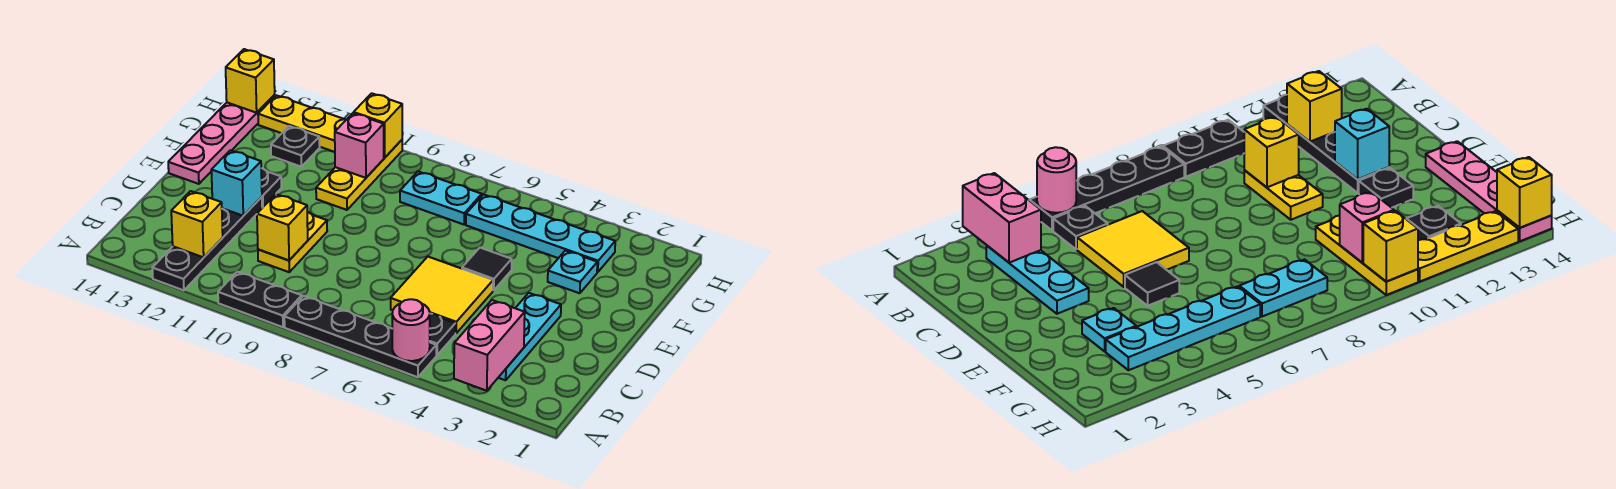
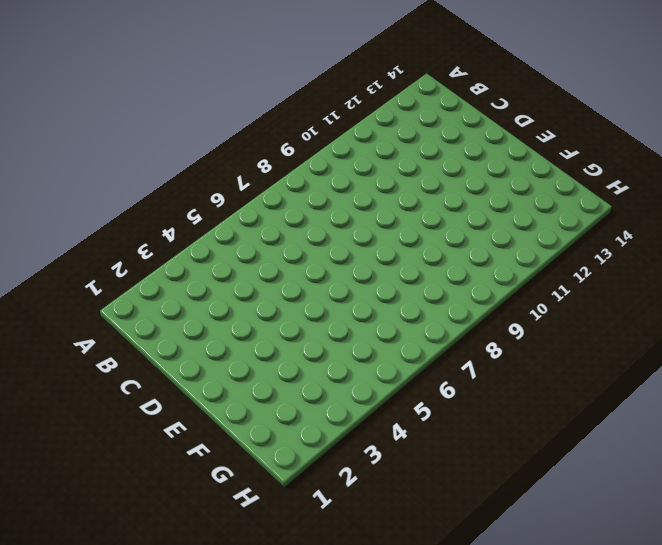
none -> black plate A5:A8 level 1
none -> black plate A9:A10 level 1
none -> black plate A12:D12 level 1

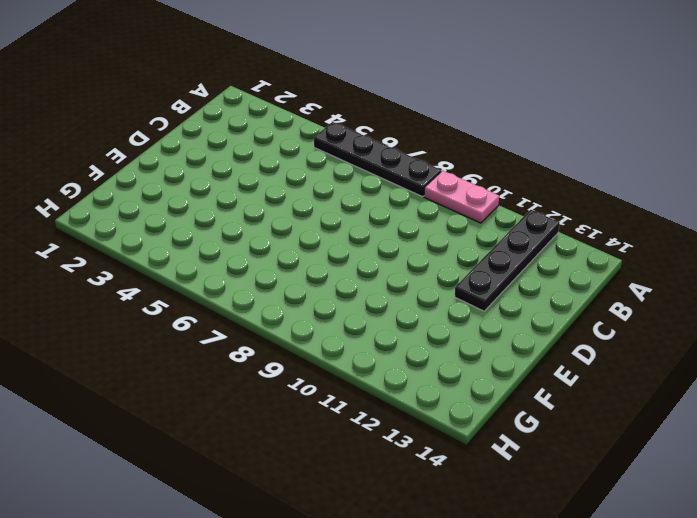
pink plate A9:A10 level 1 -> black plate A9:A10 level 1
none -> cyan plate B3:D3 level 1
none -> black plate B5 level 1
none -> yellow tile C5:D6 level 1

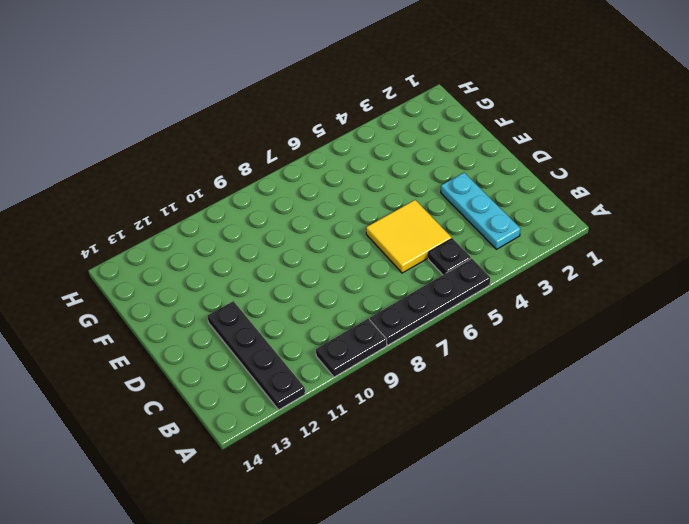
none -> yellow plate C10:D10 level 1
none -> black tile E5 level 1
none -> black plate E12 level 1

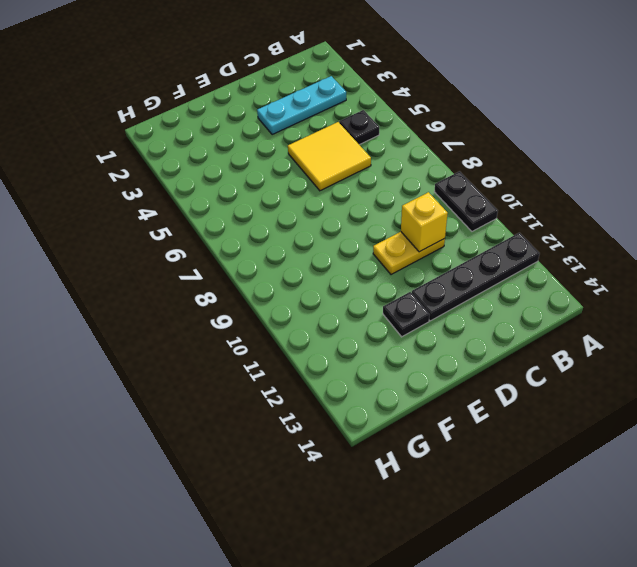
none -> black plate A5:A8 level 1
none -> black tile E5 level 1
none -> pink plate E14:H14 level 1

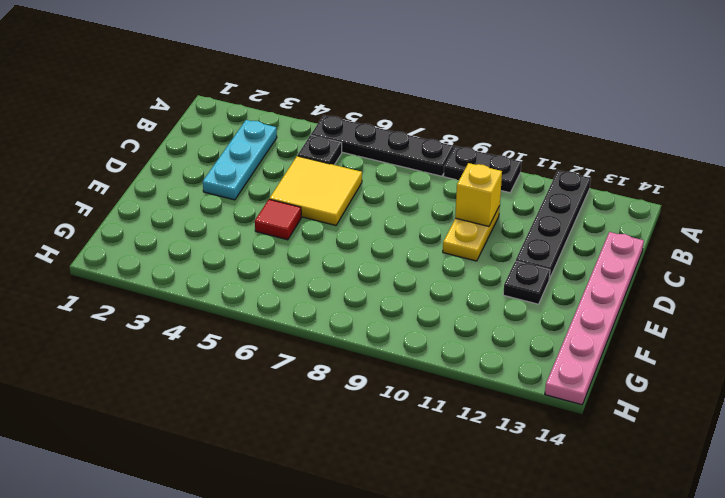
pink plate C14:H14 level 1 -> pink plate E14:H14 level 1
red tile E5 level 1 -> black tile E5 level 1
none -> cyan plate F3 level 1
none -> yellow plate F10:H10 level 1
none -> cyan plate G3:G6 level 1

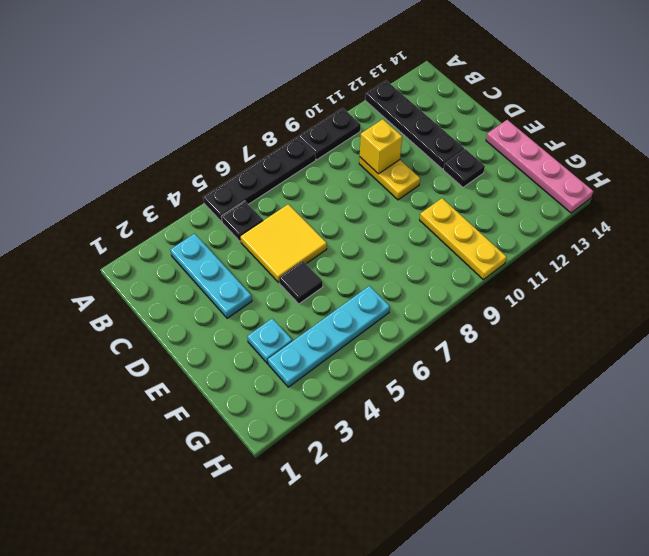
none -> cyan plate G7:G8 level 1
none -> black plate G12 level 1
none -> yellow plate H11:H13 level 1

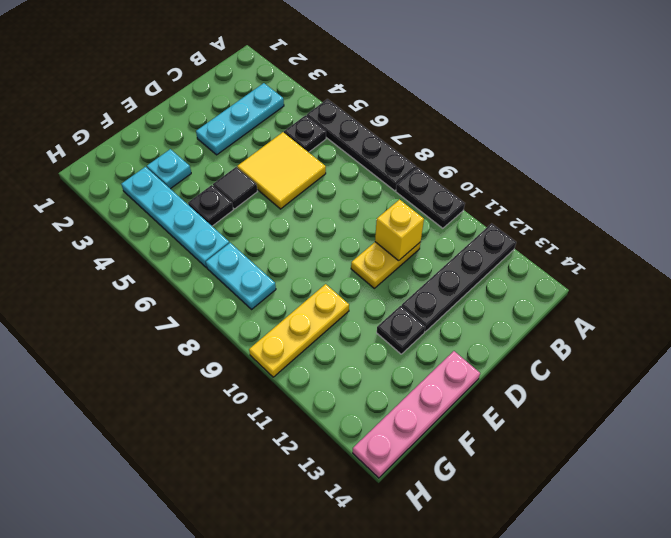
black plate F5 level 1 -> black plate G12 level 1
none -> yellow plate H11:H13 level 1
none -> pink brick A3:B3 level 2
none -> pink round brick A5 level 2

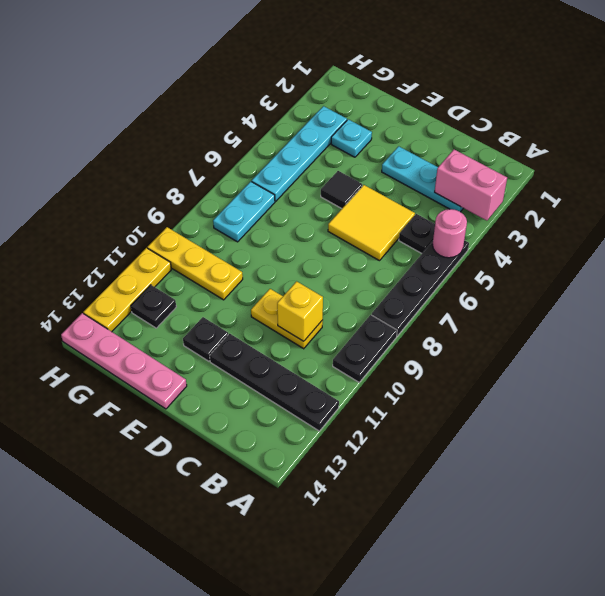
none -> yellow brick B12 level 2
none -> cyan brick D12 level 2
none -> pink brick G10 level 2

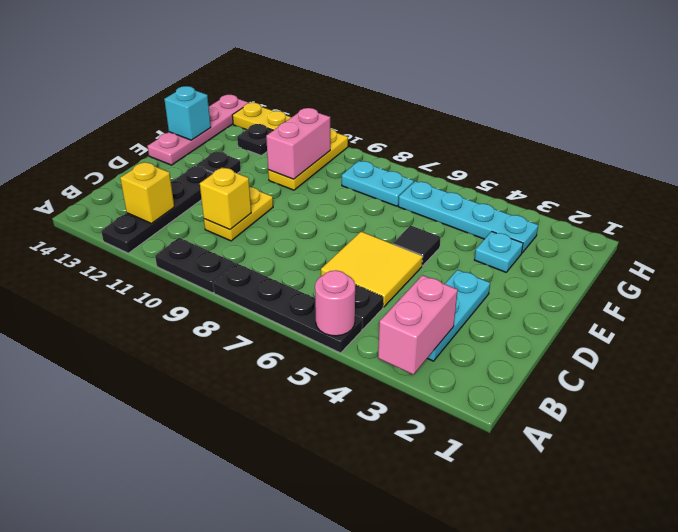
pink brick F10:G10 level 2 -> pink brick G10 level 2
cyan brick F14 level 2 -> cyan brick D12 level 2
none -> yellow brick H10 level 2
none -> yellow brick H14 level 2

